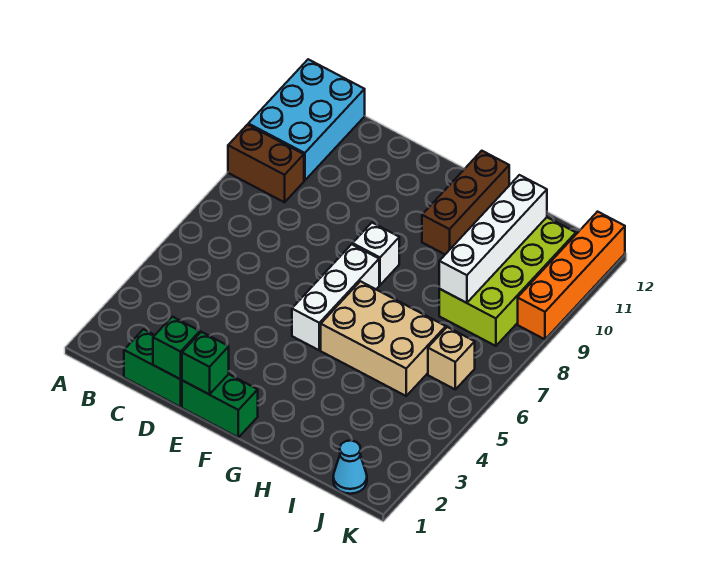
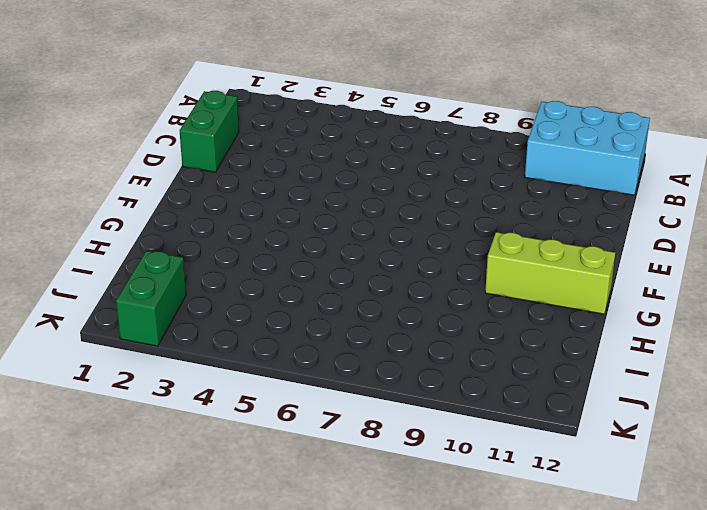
lime brick G10:G12 level 1 -> brown brick G10:G12 level 1
green brick J2:K2 level 1 -> green brick E1:F1 level 1
none -> brown brick A9:B9 level 1
none -> white brick F5:F7 level 1
none -> white brick F8 level 1

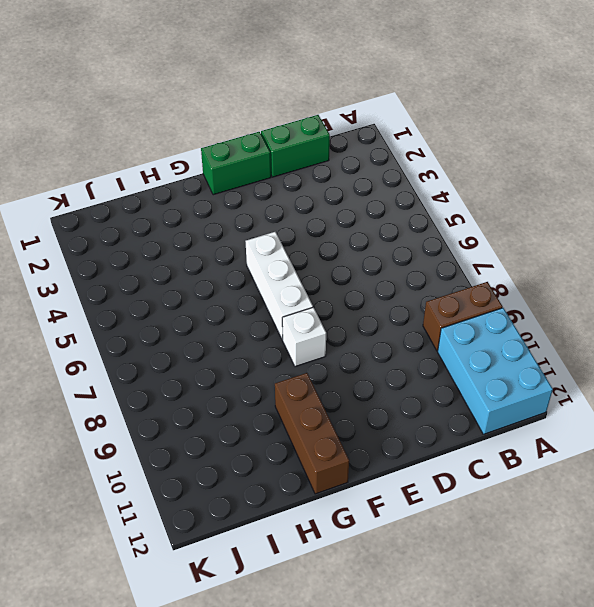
none -> tan brick G5:I6 level 1
none -> lime brick I8:J11 level 1
none -> cyan cone J1 level 1

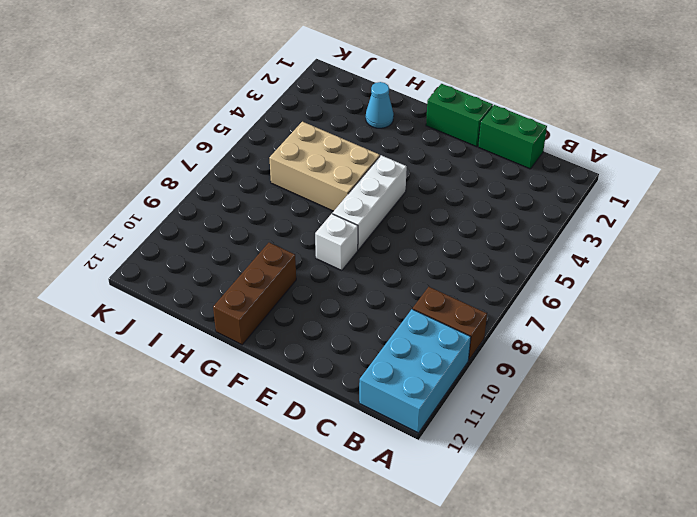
cyan cone H2 level 1 -> cyan cone J1 level 1
none -> lime brick I8:J11 level 1
none -> tan brick J6 level 1
none -> orange brick K9:K12 level 1

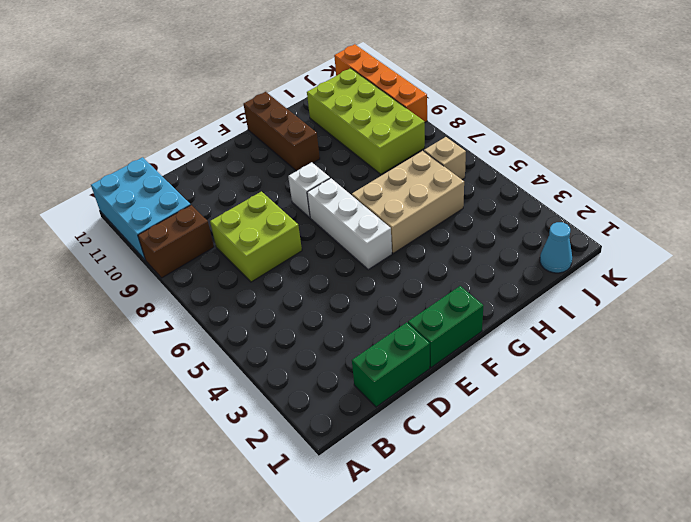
lime brick C7:D8 level 1 -> none
none -> green brick D1 level 2
none -> green brick E1 level 2
none -> white brick I8:I11 level 2

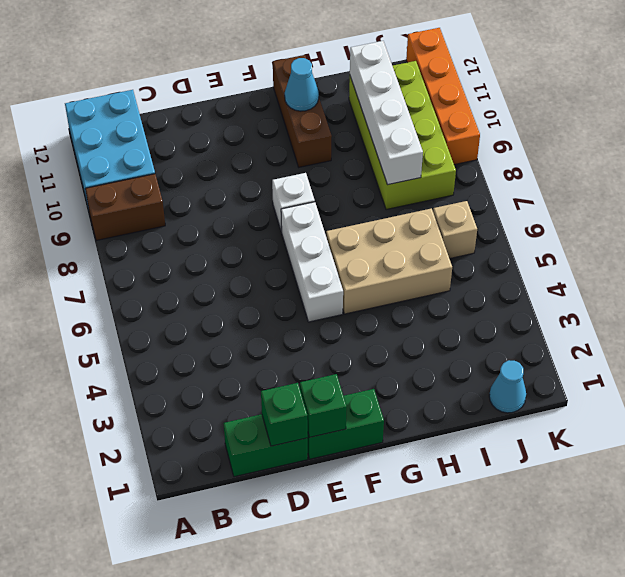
cyan cone G11 level 2 -> none

